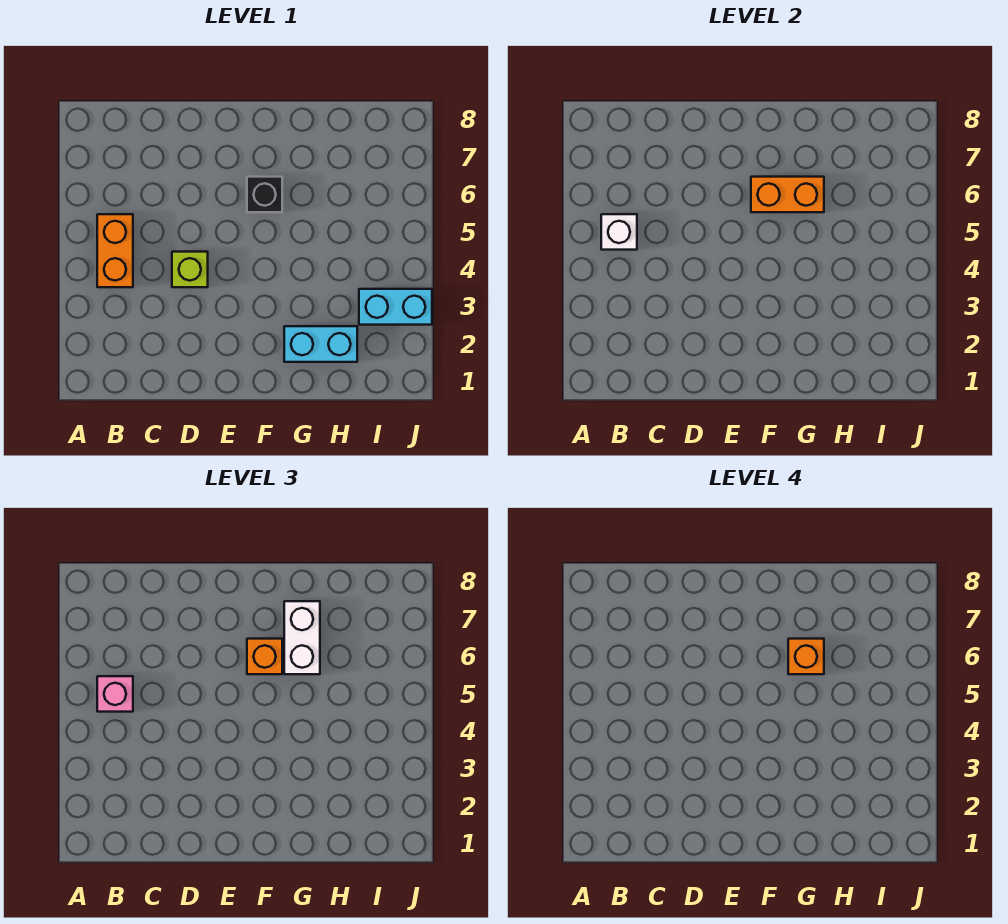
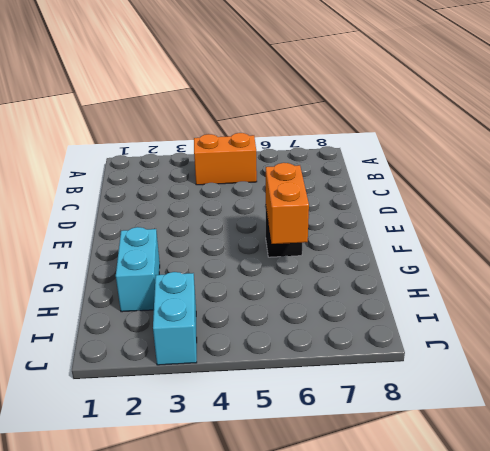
none -> lime brick D4 level 1
none -> white brick B5 level 2

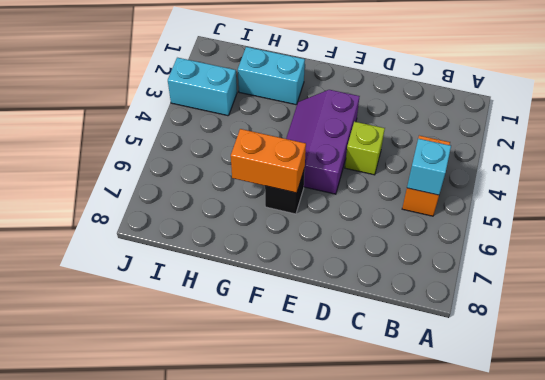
cyan brick B5 level 2 -> white brick B5 level 2
purple slope E3:F5 level 1 top E -> none
none -> pink brick B5 level 3
none -> orange brick F6 level 3

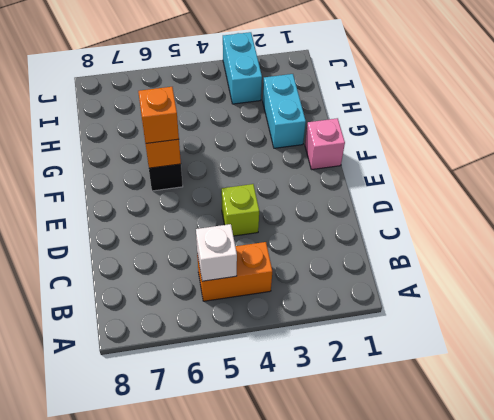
pink brick F1 level 1 -> pink brick B5 level 3
none -> white brick G6:G7 level 3
none -> orange brick G6 level 4

